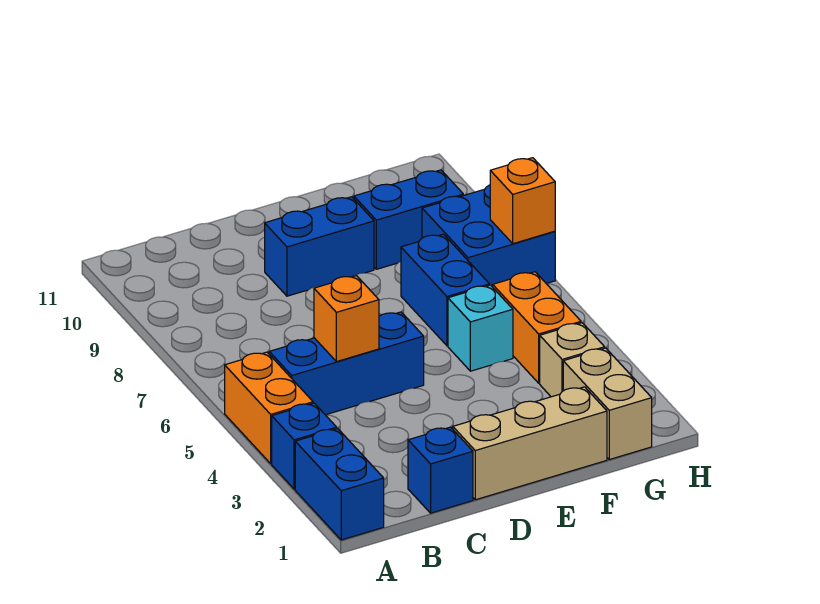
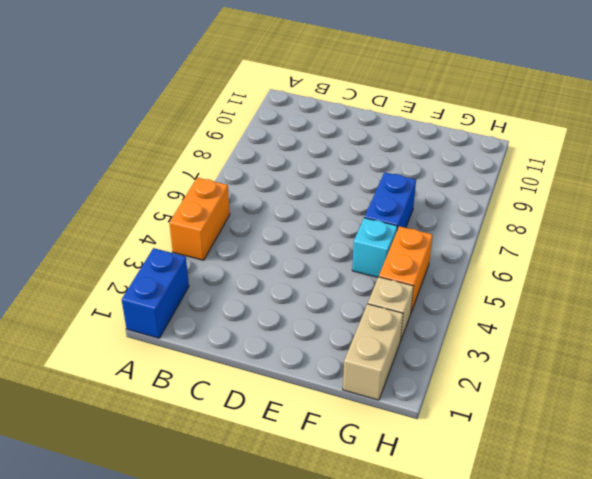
none -> blue brick A3 level 1
none -> blue brick B5:D5 level 1
none -> blue brick C1 level 1

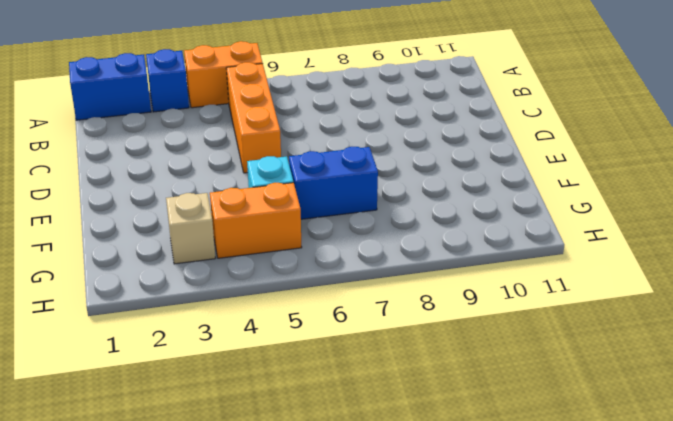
orange brick B5:D5 level 1 -> blue brick B5:D5 level 1
none -> blue brick C1 level 1
none -> tan brick D1:F1 level 1
none -> blue brick D9:E9 level 1

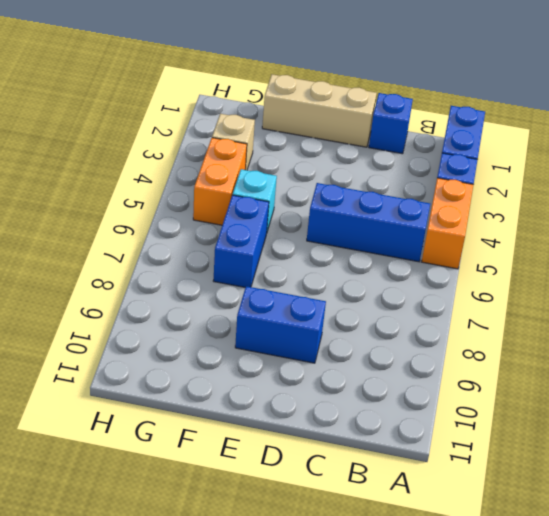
none -> blue brick F9:G9 level 1
none -> tan brick G1:G2 level 1
none -> blue brick G7:H8 level 1

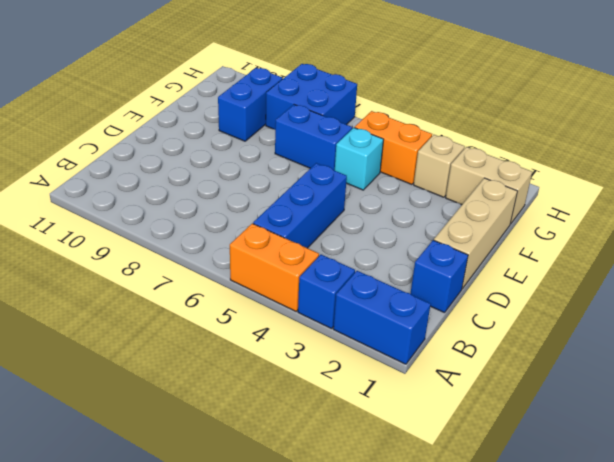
none -> blue brick D9:E9 level 1
none -> orange brick C5 level 2
none -> orange brick H7 level 2

